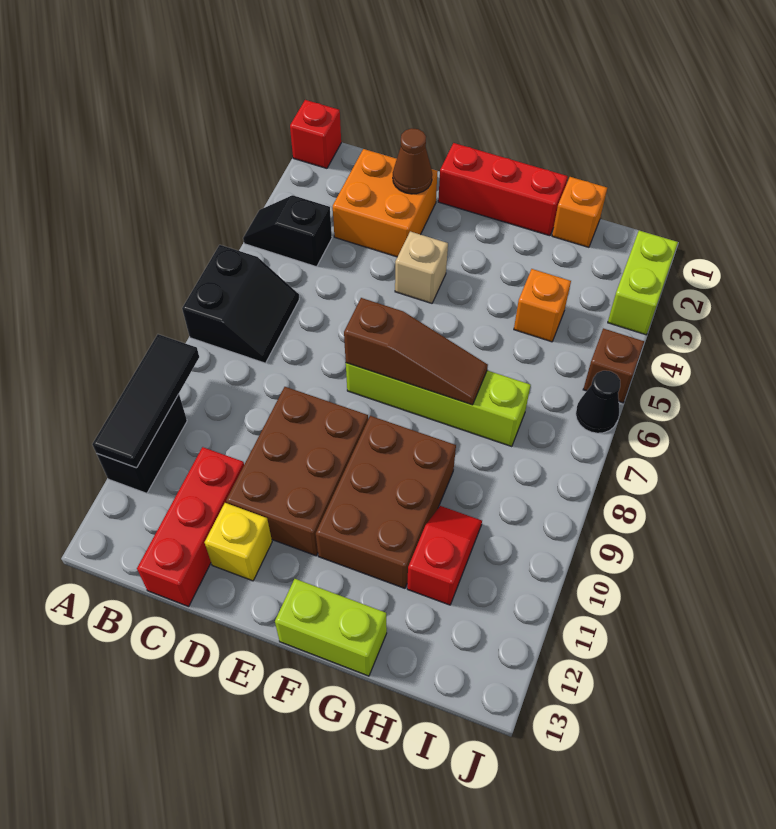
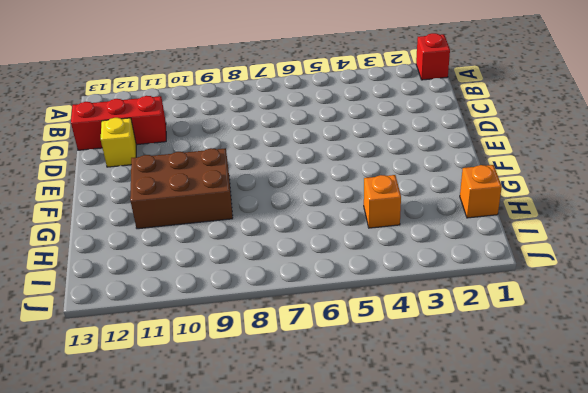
none -> black slope A4:B4 level 1 top B
none -> black slope A6:B7 level 1 top A
none -> black brick A10:A11 level 1

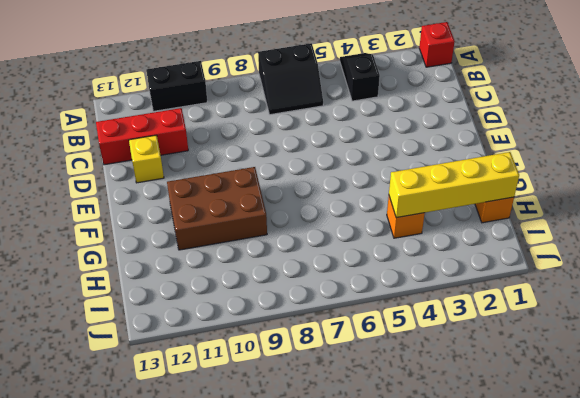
yellow brick H1:H4 level 2 -> none
none -> orange brick C2:D3 level 1
none -> brown brick D9:E11 level 1
none -> red brick E1:G1 level 1

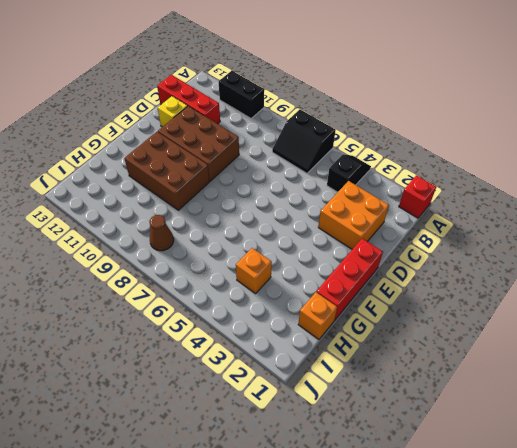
brown cone I8 level 1 -> brown cone D2 level 2
none -> tan brick E4 level 1
none -> lime brick E7:H7 level 1
none -> lime brick F13:G13 level 1

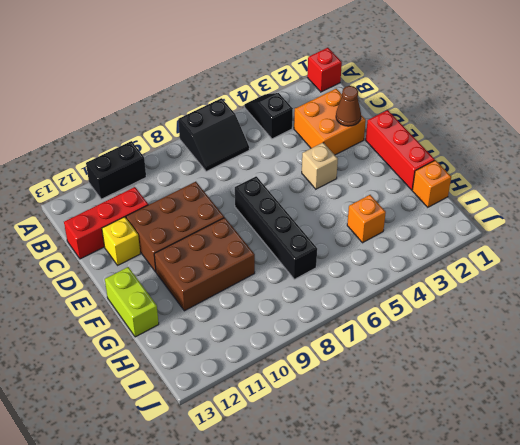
black brick E7:H7 level 1 -> lime brick E7:H7 level 1
none -> red slope H10:H11 level 1 top 11
none -> lime brick J2:J3 level 1
none -> brown brick J5 level 1

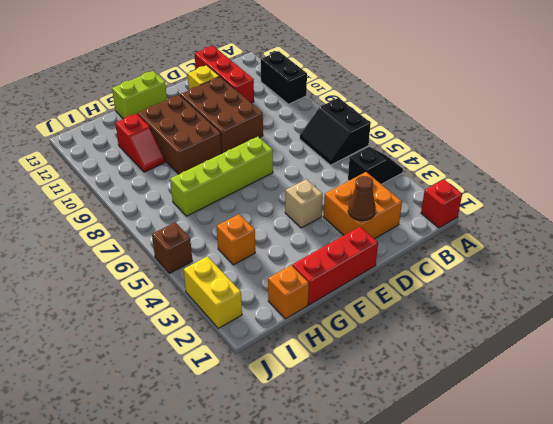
yellow brick J2:J3 level 1 -> lime brick J2:J3 level 1
none -> black cone J6 level 1
none -> black tile A9:A11 level 2
none -> brown slope E7:G7 level 2 top E

